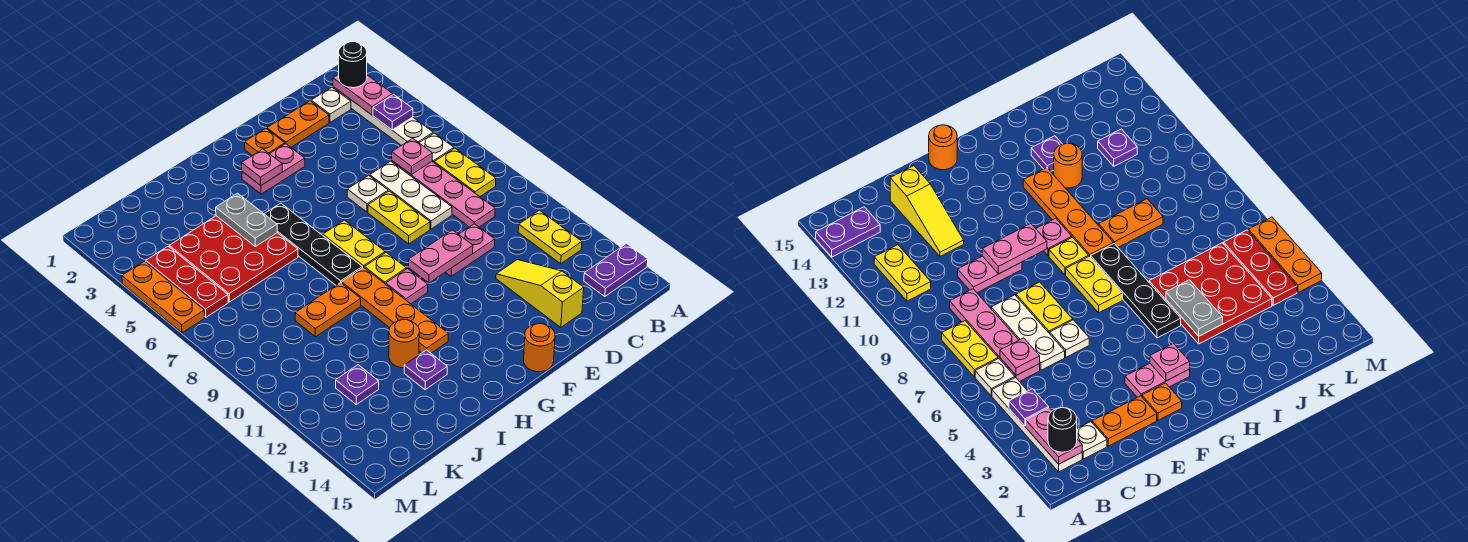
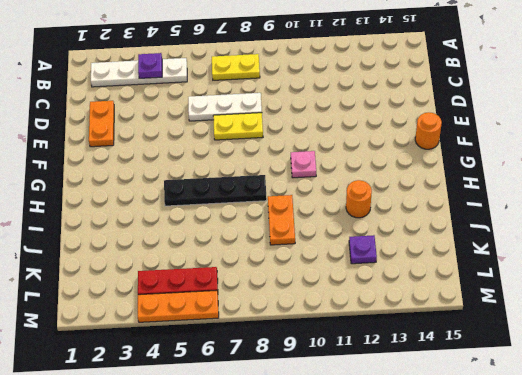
none -> purple plate A14:B14 level 1
none -> white plate B6 level 1
none -> yellow plate B11:B12 level 1
none -> white plate C2 level 1

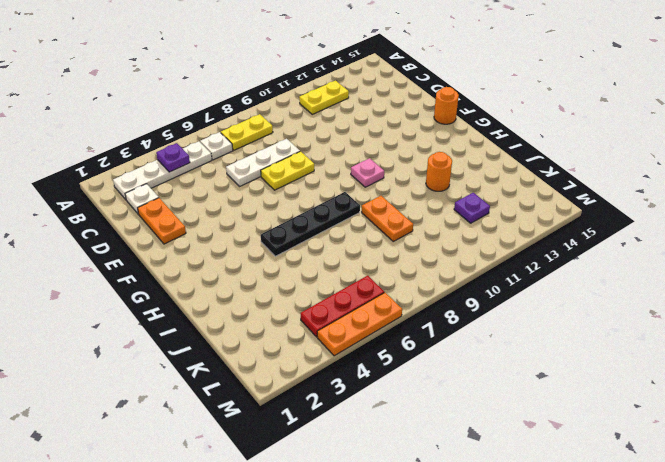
none -> purple plate A14:B14 level 1
none -> pink plate C6:C9 level 1
none -> pink plate D10:E10 level 1
none -> yellow slope D12:D14 level 1 top 14

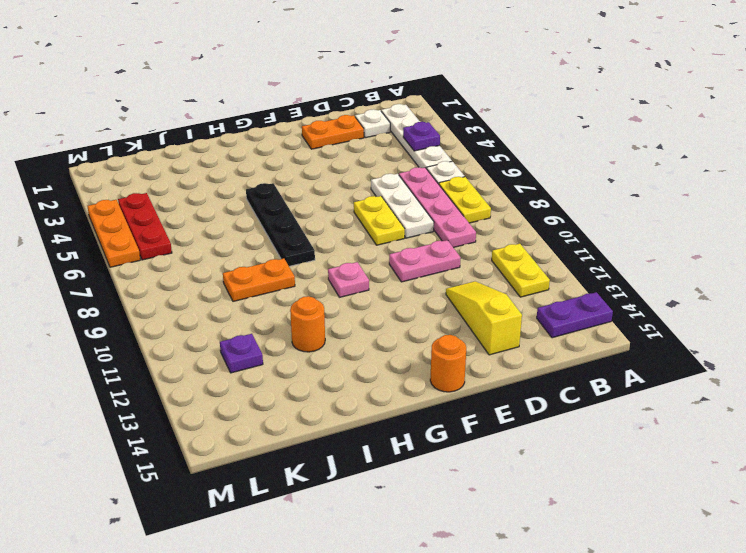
none -> white plate E6 level 1
none -> orange plate F2 level 1
none -> pink plate F3:G3 level 1
none -> yellow plate G7:G8 level 1

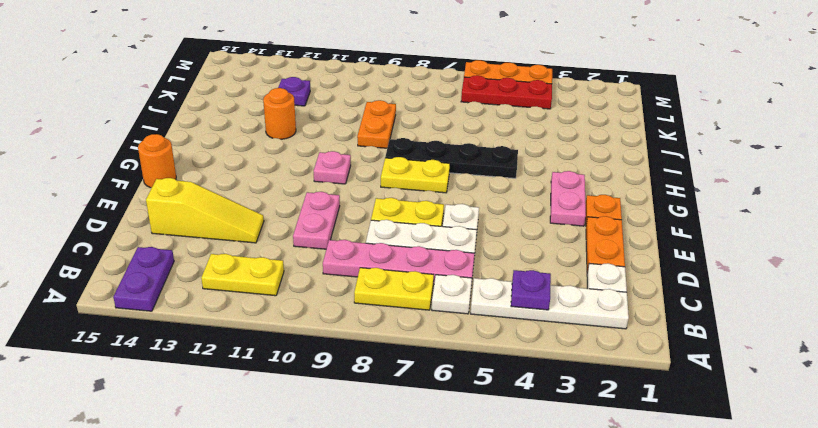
none -> yellow plate G9 level 1
none -> orange plate H9:H12 level 1
none -> red plate I4:K6 level 1
none -> purple plate I13 level 1

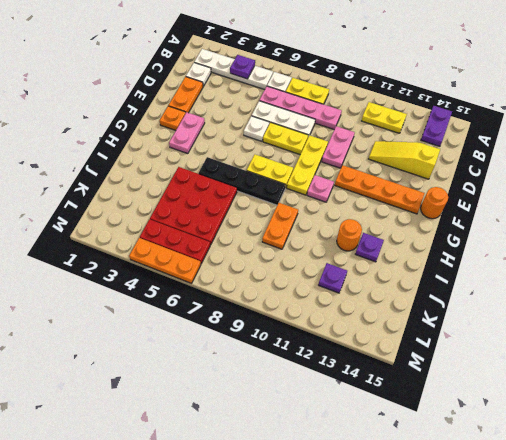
yellow plate E9:G9 level 1 -> yellow plate G9 level 1
orange plate F11:F14 level 1 -> orange plate H9:H12 level 1
none -> pink plate B2:B3 level 2
none -> pink plate C6 level 2
none -> pink plate E10:F10 level 2
none -> pink plate G3 level 2

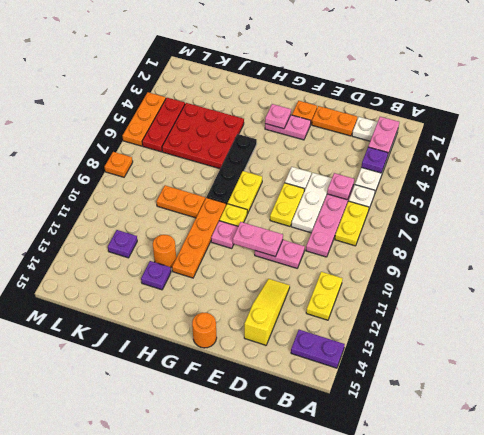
orange plate M8 level 1 -> none
none -> grey plate I4:I5 level 2
none -> black round brick B2 level 3

